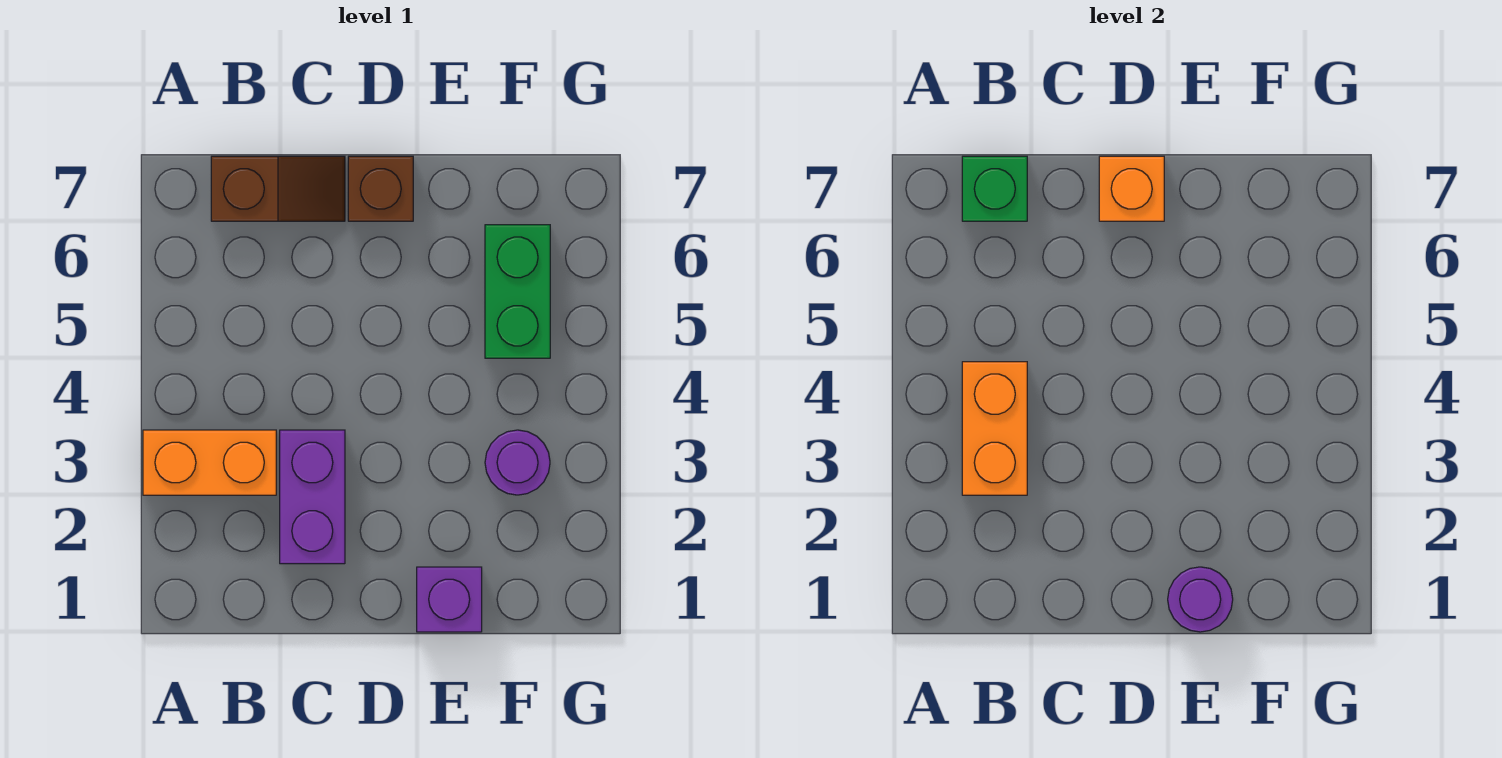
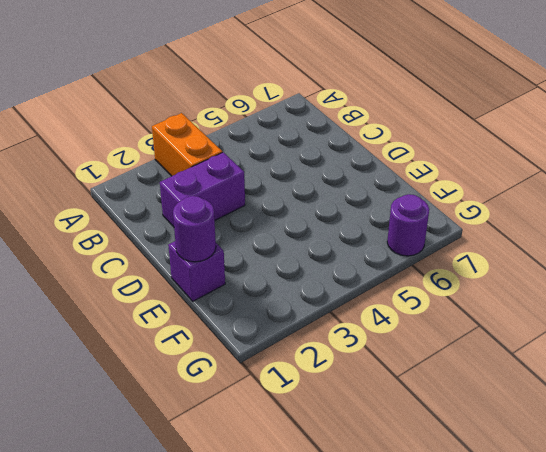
purple round brick G6 level 1 -> purple round brick F3 level 1
none -> brown slope B7:C7 level 1 top B
none -> brown brick D7 level 1

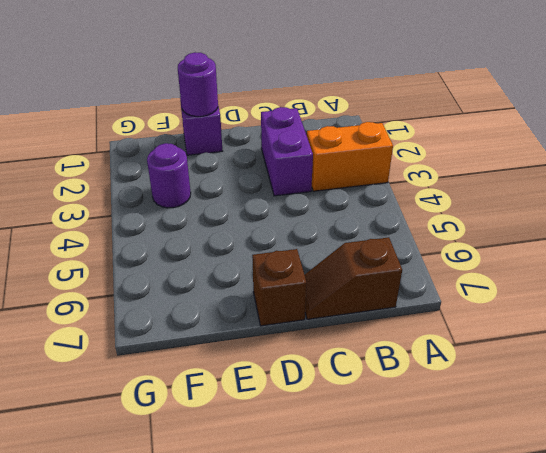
none -> green brick F5:F6 level 1
none -> orange brick B3:B4 level 2

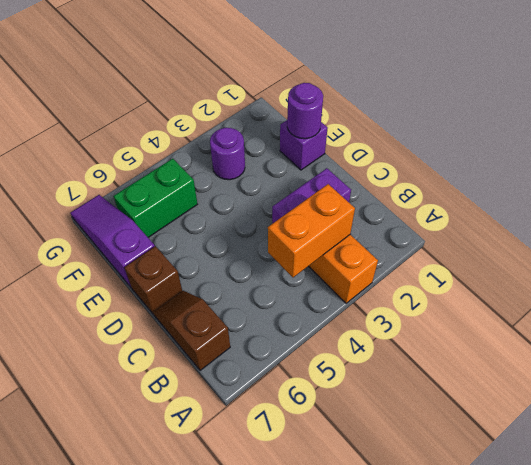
purple slope E7:G7 level 1 top E -> none
none -> green brick B7 level 2
none -> orange brick D7 level 2

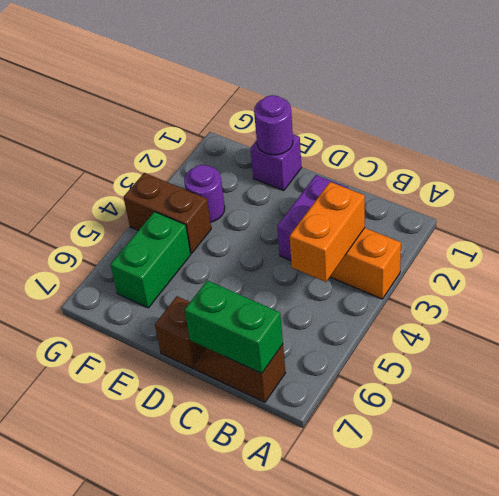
green brick B7:C7 level 2 -> green brick B7 level 2
brown brick F4:G4 level 1 -> none
none -> orange brick D7 level 2

